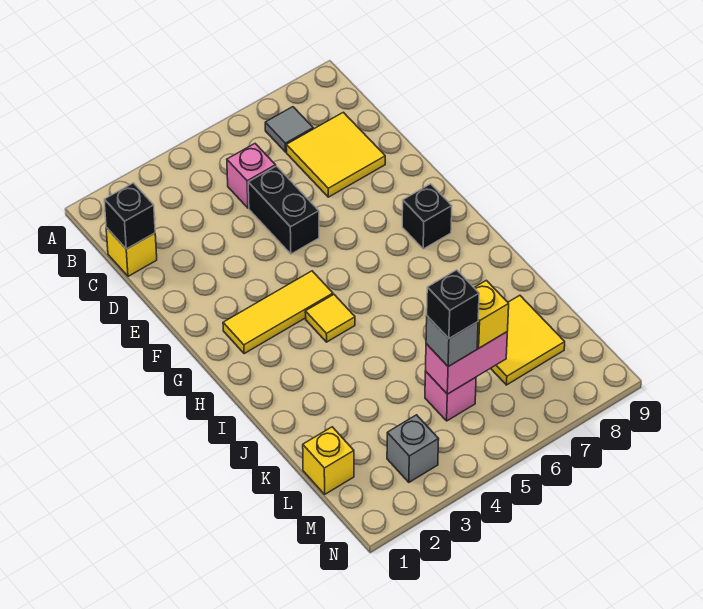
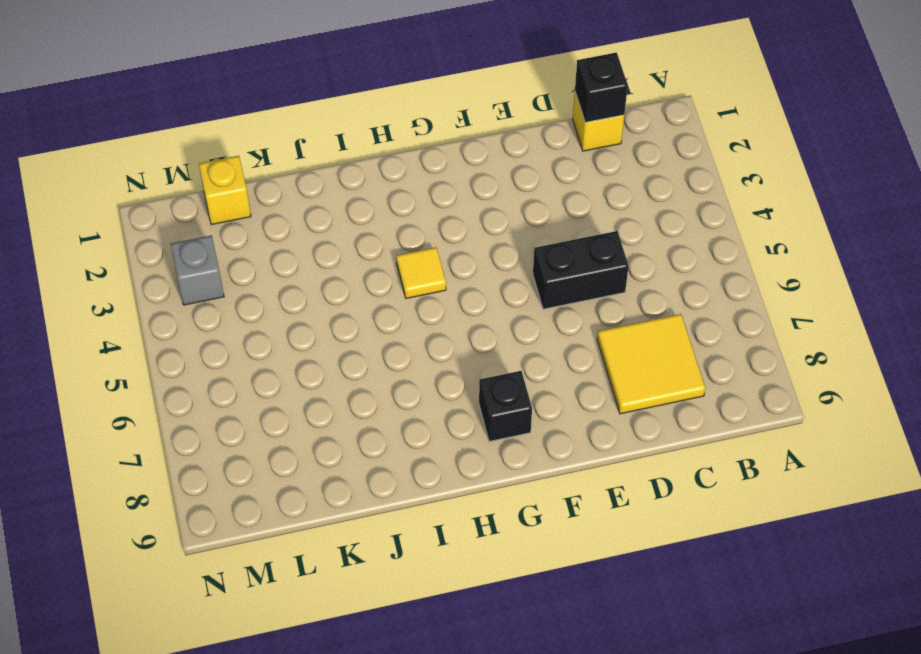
none -> grey tile B7 level 1
none -> pink brick C5 level 1
none -> yellow tile G2:G4 level 1

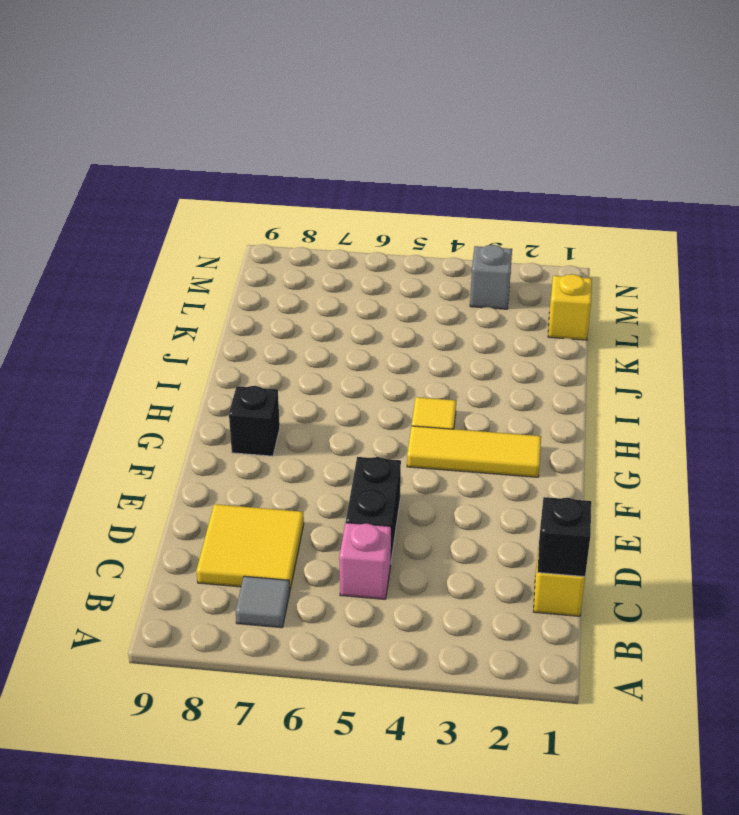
none -> yellow tile K7:L8 level 1
none -> pink brick L5 level 1
none -> pink brick L5:L6 level 2

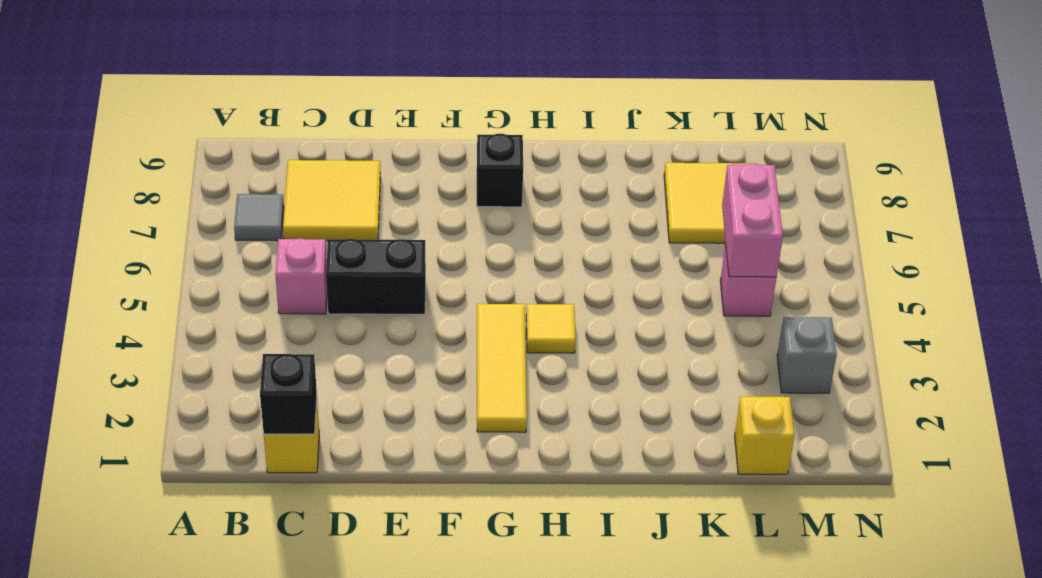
none -> grey brick L5 level 3
none -> yellow brick L6 level 3
none -> black brick L5 level 4

